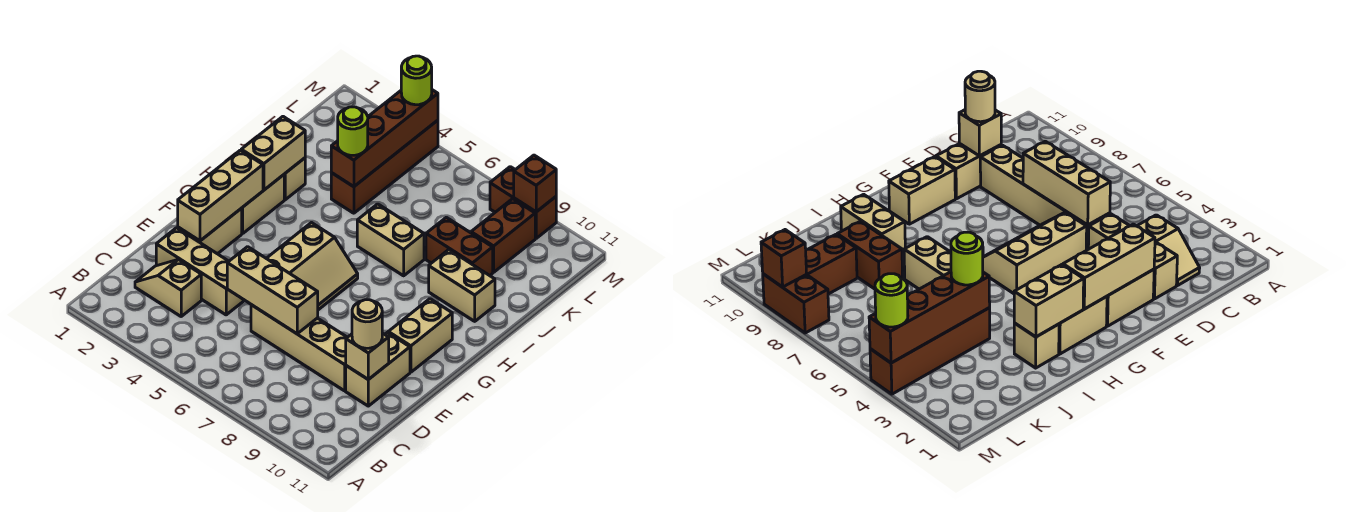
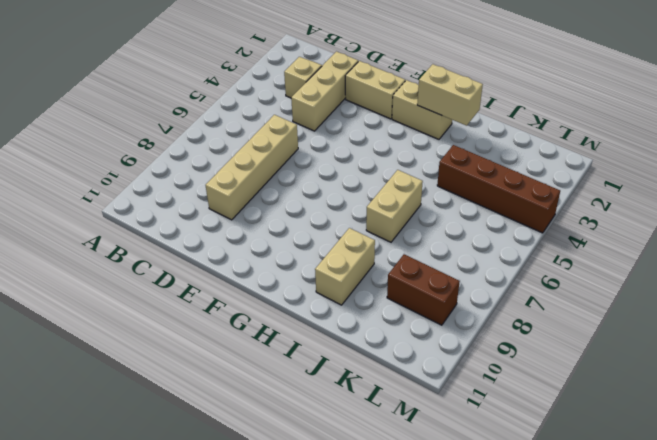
none -> tan brick D10:E10 level 1
none -> tan slope E5:G6 level 1 top 5
none -> tan brick F10:G10 level 1

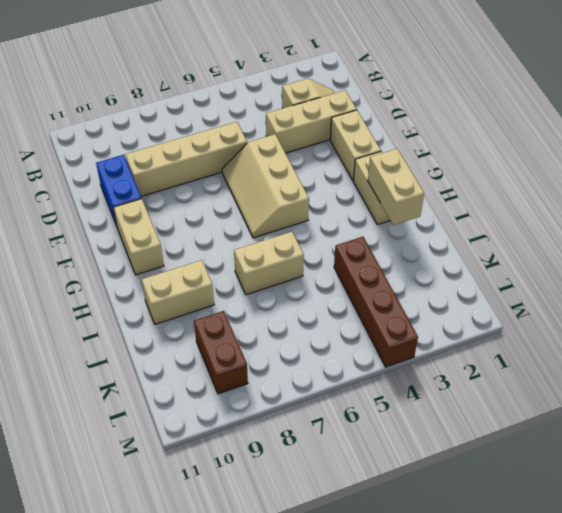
blue brick D10:E10 level 1 -> tan brick D10:E10 level 1
none -> tan brick I2 level 1
none -> brown brick J8:J9 level 1
none -> brown brick M8:M9 level 1

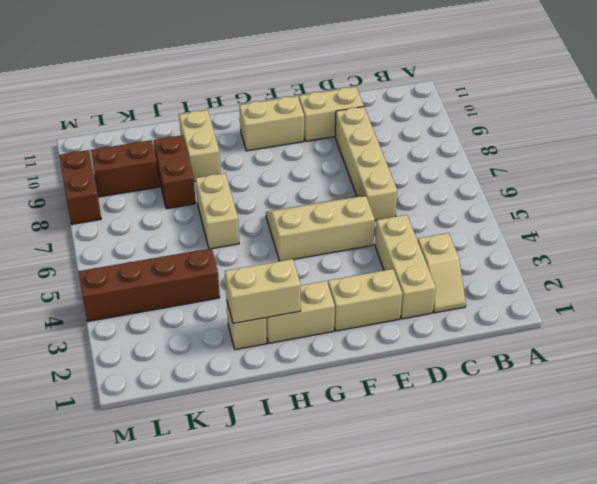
none -> tan brick D5:D7 level 2
none -> tan brick D10 level 2
none -> tan brick E2:G2 level 2

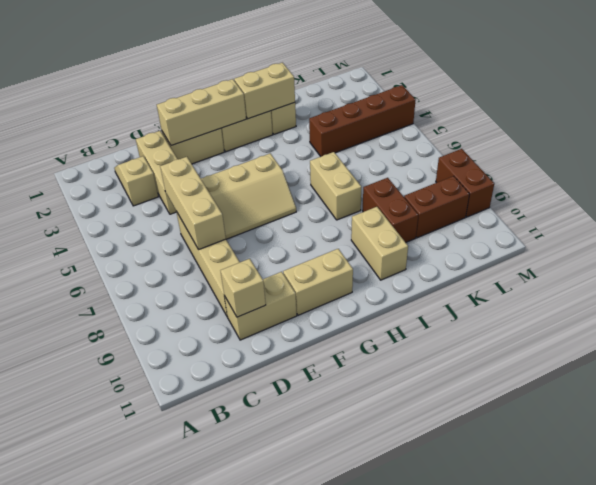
none -> brown brick J4:M4 level 2
none -> brown brick M9 level 2
none -> tan round brick D10 level 3

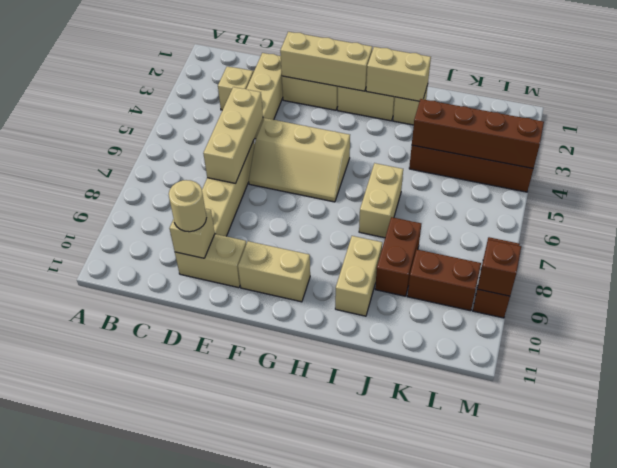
none -> lime round brick J4 level 3
none -> lime round brick M4 level 3

